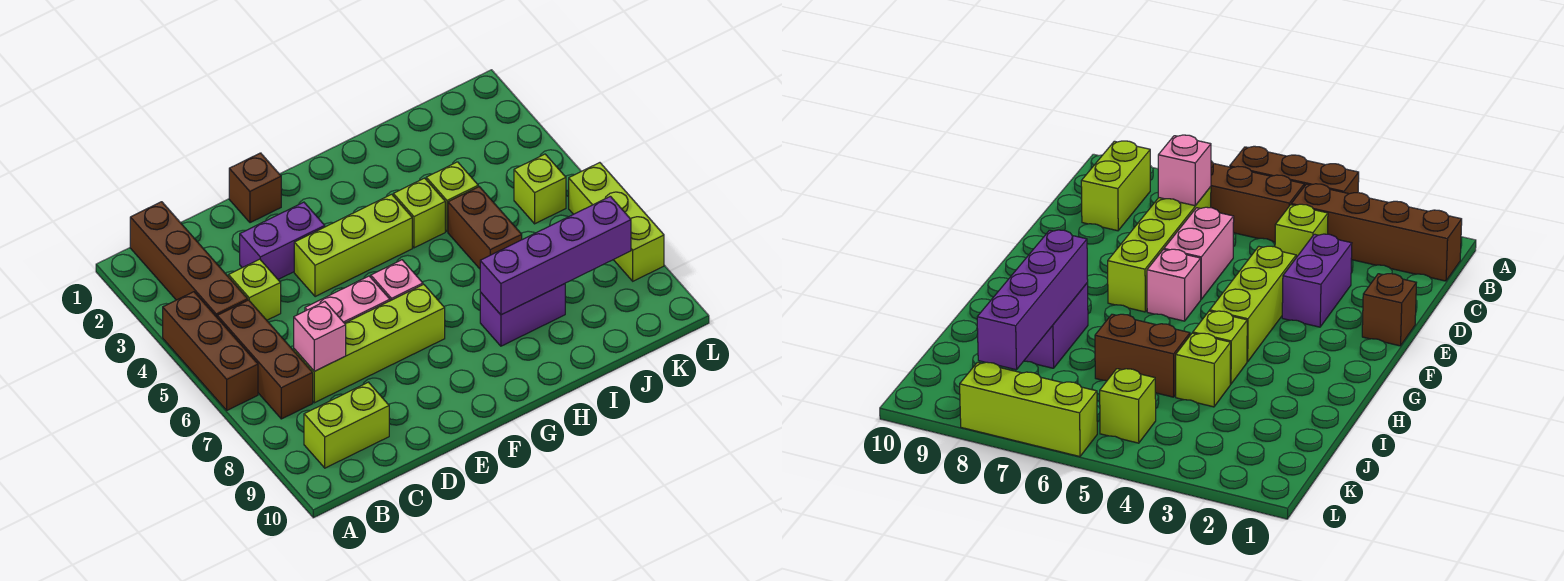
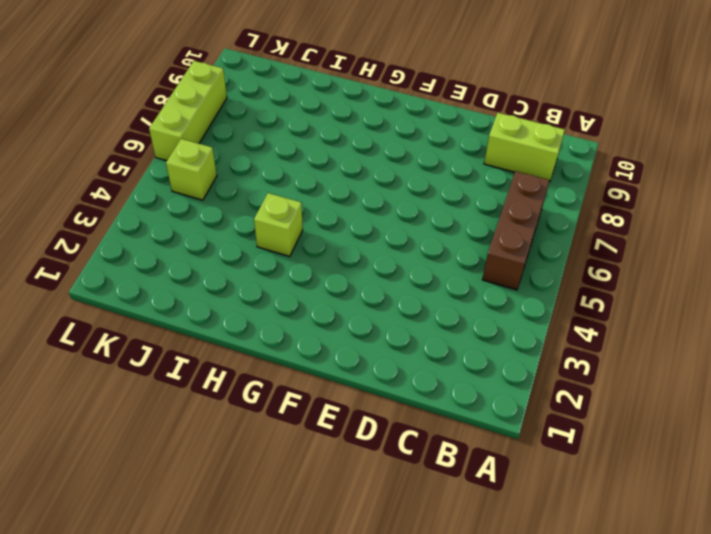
none -> brown brick A4:A6 level 1
none -> brown brick B1:B4 level 1
none -> lime brick C4 level 1

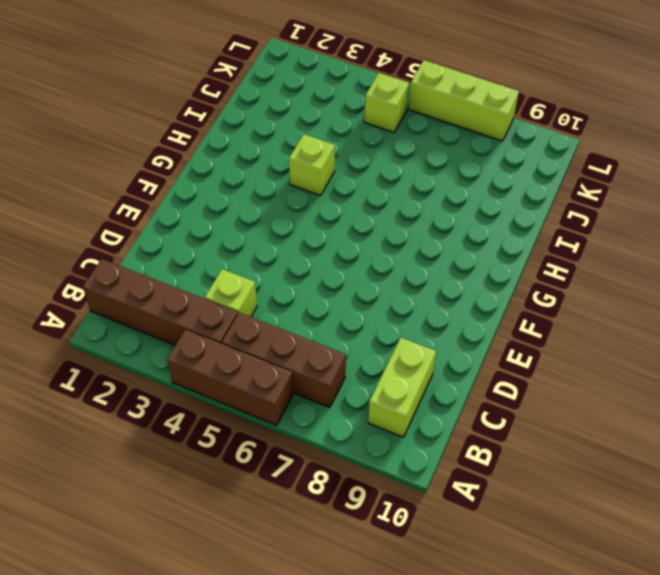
none -> lime brick C7:F7 level 1
none -> purple brick D3:E3 level 1
none -> pink brick D6:E6 level 1

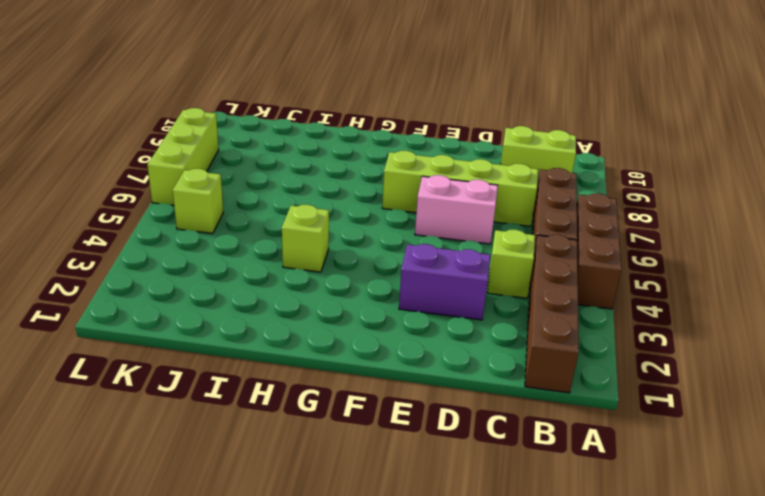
none -> brown brick E1 level 1
none -> lime brick E4:G4 level 1
none -> pink brick F6 level 1

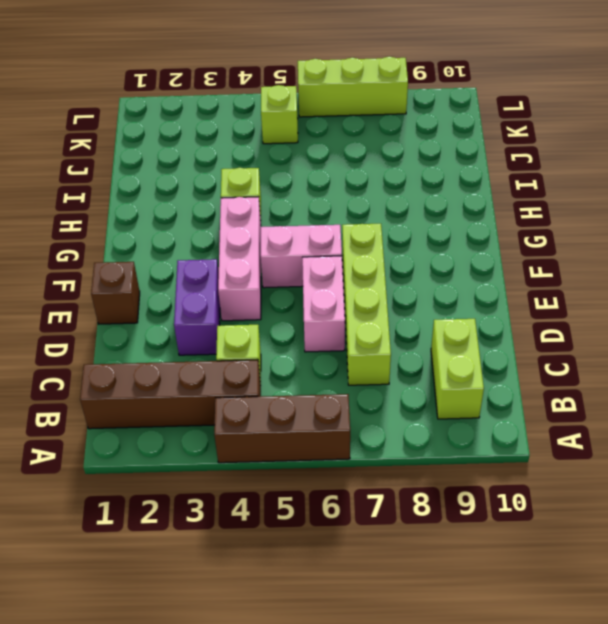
pink brick E4:G4 level 1 -> lime brick E4:G4 level 1
pink brick F5:F6 level 1 -> pink brick F6 level 1
none -> brown brick B5:B7 level 1
none -> purple brick H8:I8 level 1
none -> lime brick I4 level 1

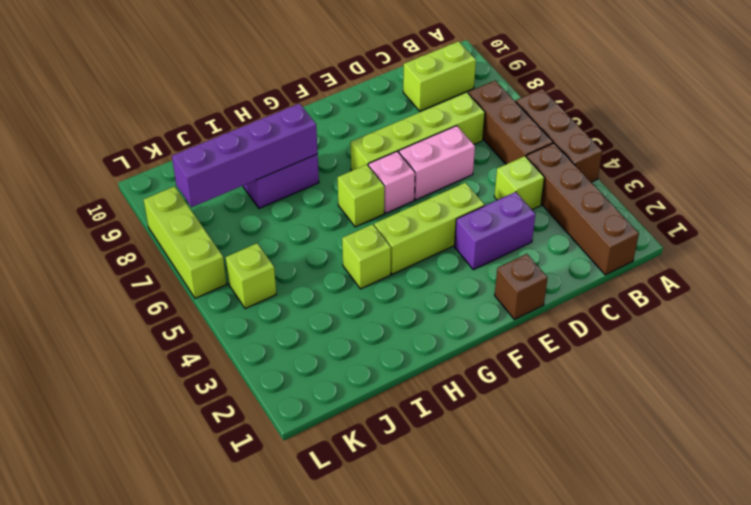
lime brick G6 level 1 -> lime brick I4 level 1
none -> brown brick I5:I6 level 1
none -> pink brick C7 level 2

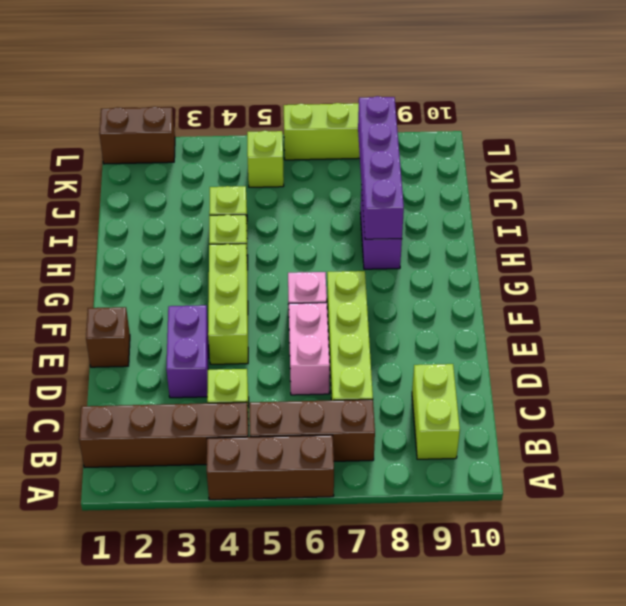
brown brick L1:L2 level 1 -> brown brick I5:I6 level 1
none -> pink brick C7 level 2

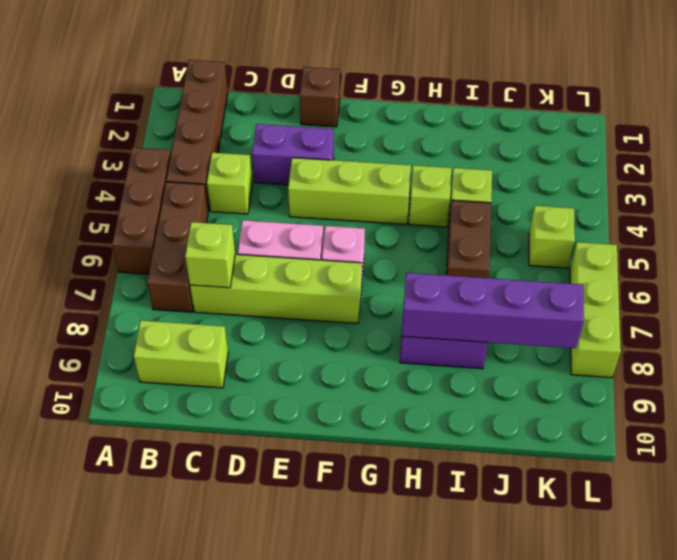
lime brick C7 level 2 -> pink brick C7 level 2

